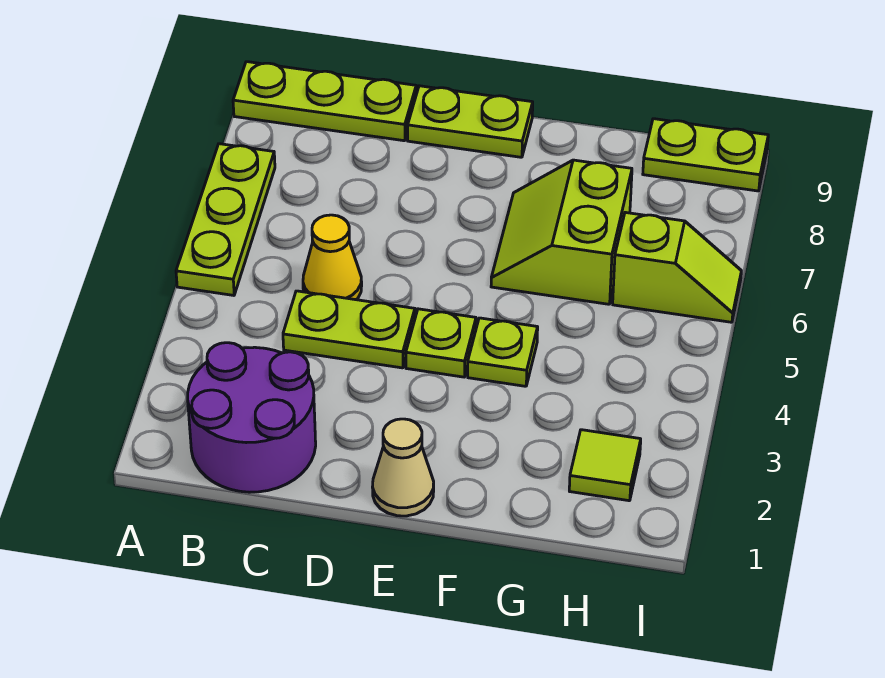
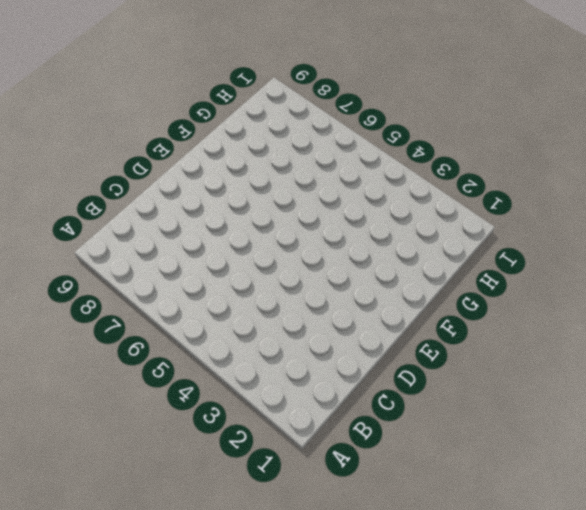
none -> lime plate A5:A7 level 1
none -> lime plate A9:C9 level 1
none -> purple round brick B1:C2 level 1

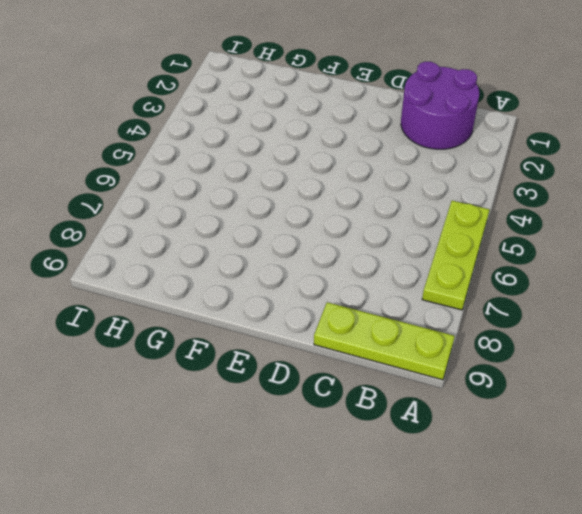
none -> lime plate C4:D4 level 1
none -> yellow cone C5 level 1
none -> lime plate D9:E9 level 1

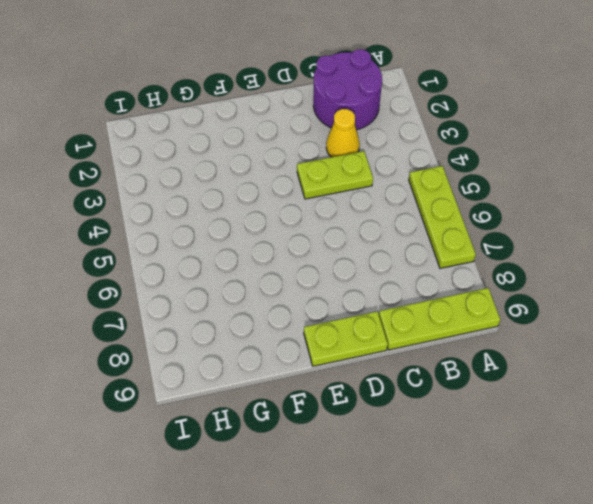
yellow cone C3 level 1 -> yellow cone C5 level 1
none -> tan cone E1 level 1
none -> lime plate E4 level 1
none -> lime plate F4 level 1

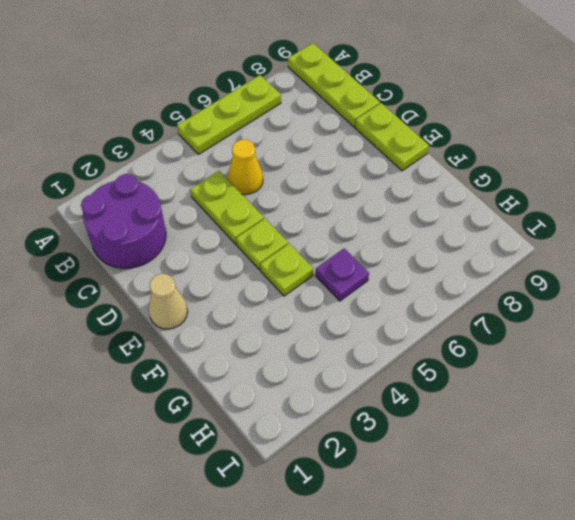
purple plate G5 level 1 -> none
none -> lime slope F6:G7 level 1 top G
none -> lime tile H2 level 1
none -> lime slope H6:I6 level 1 top H

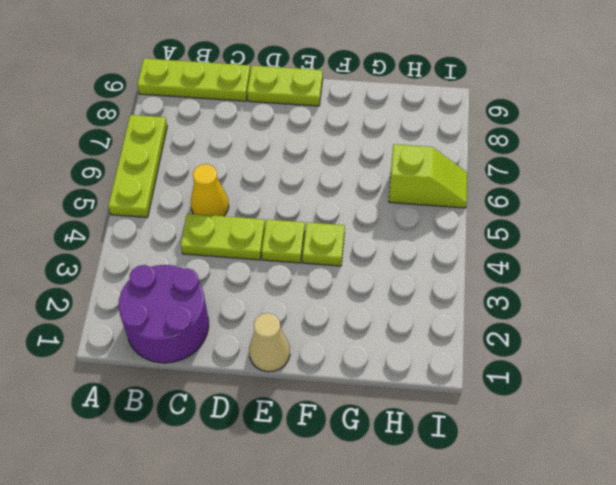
none -> lime slope F6:G7 level 1 top G
none -> lime tile H2 level 1
none -> lime plate H9:I9 level 1

